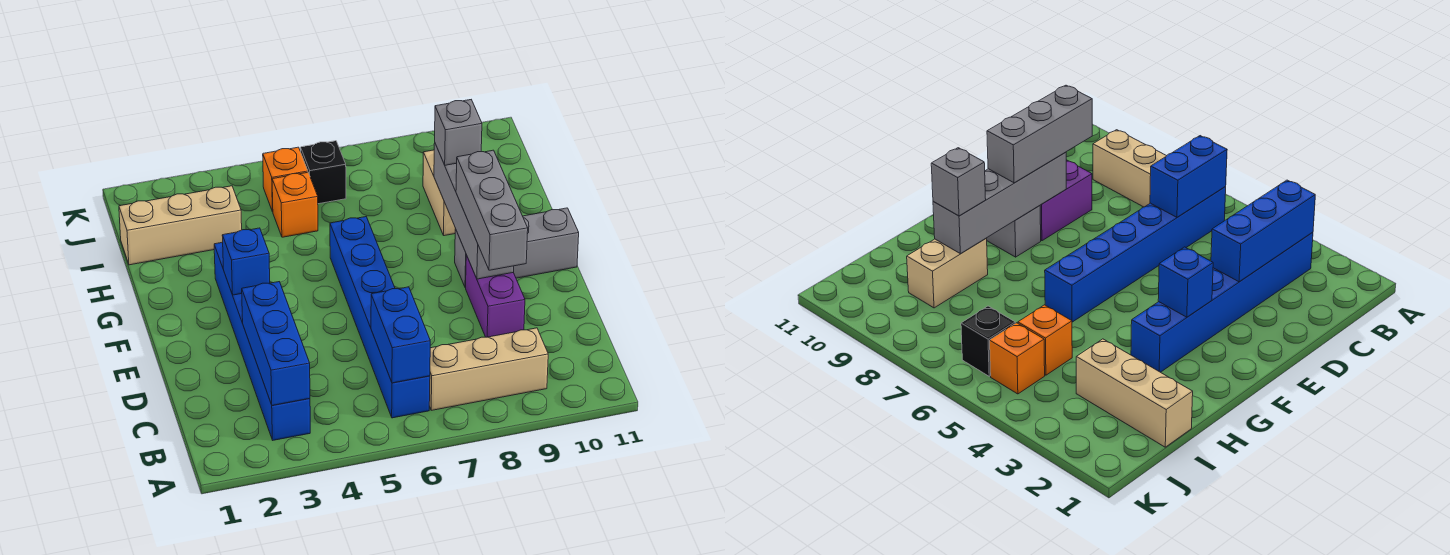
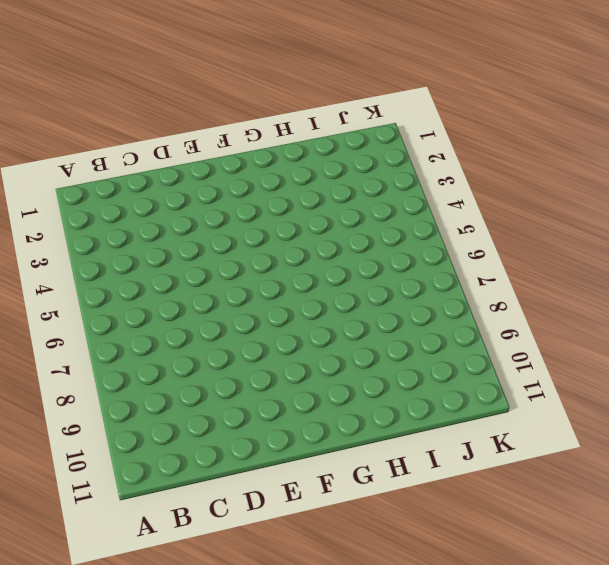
none -> blue brick B3:G3 level 1
none -> blue brick B6:G6 level 1
none -> tan brick B7:B9 level 1

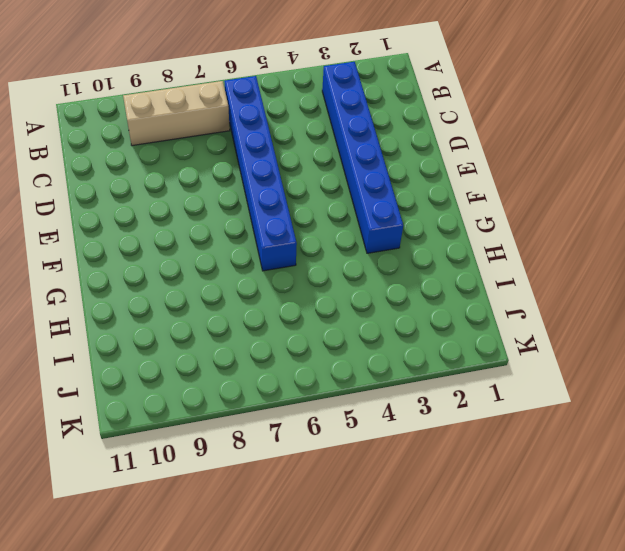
none -> purple brick D9:E9 level 1
none -> grey brick F9:F11 level 1
none -> tan brick H9:I9 level 1

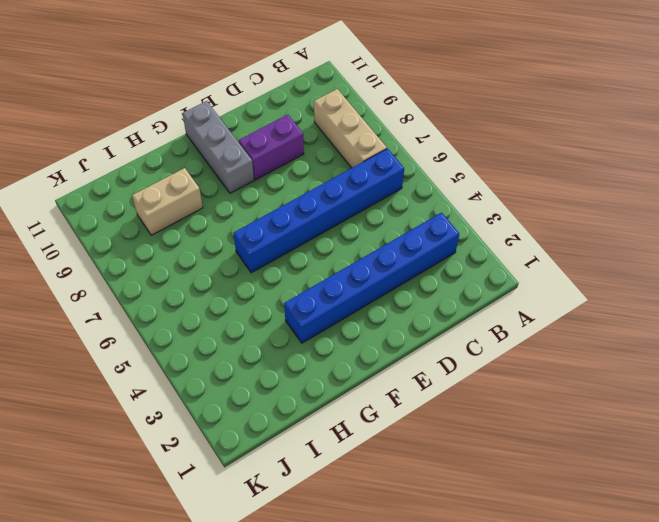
none -> tan brick I1:I3 level 1
none -> orange brick I5 level 1
none -> orange brick J5 level 1

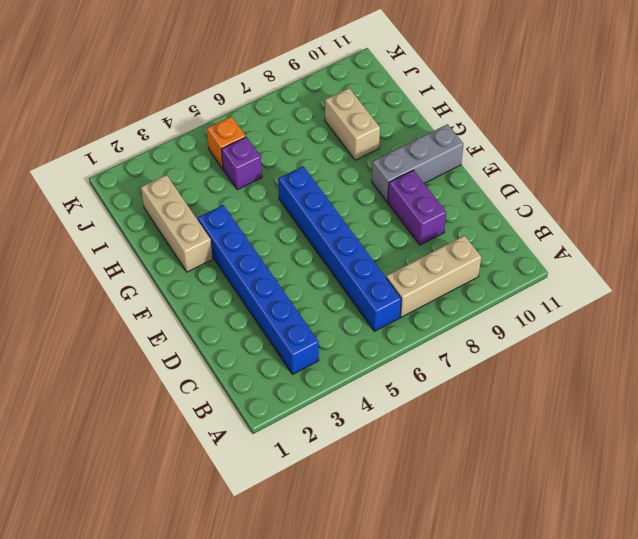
tan brick G2:I2 level 1 -> tan brick I1:I3 level 1
purple brick I5 level 1 -> orange brick I5 level 1
none -> black brick J6 level 1
none -> blue brick B3:D3 level 2
none -> blue brick B6:C6 level 2

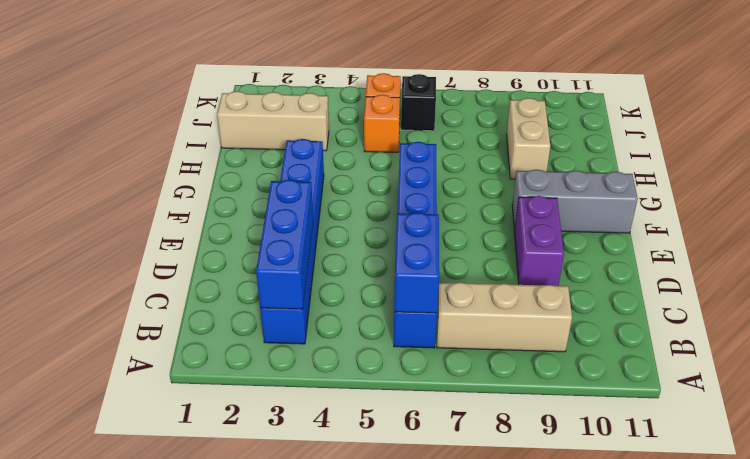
none -> grey brick E9:H9 level 2
none -> blue brick F3 level 2
none -> grey brick D9:F9 level 3

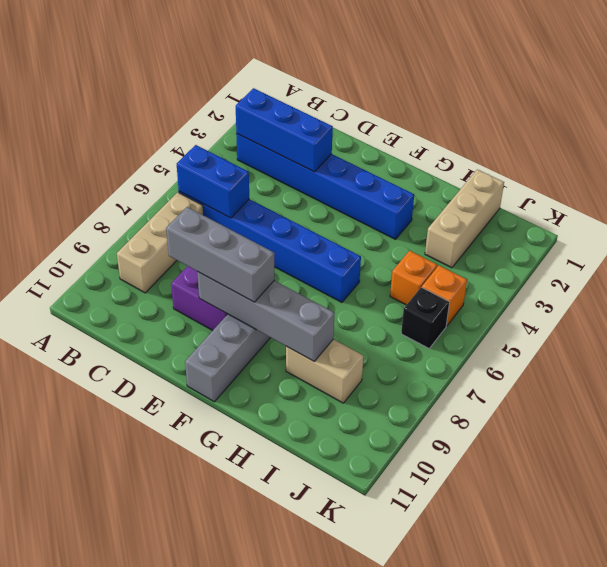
none -> blue brick F3 level 2
none -> grey brick H9 level 3

